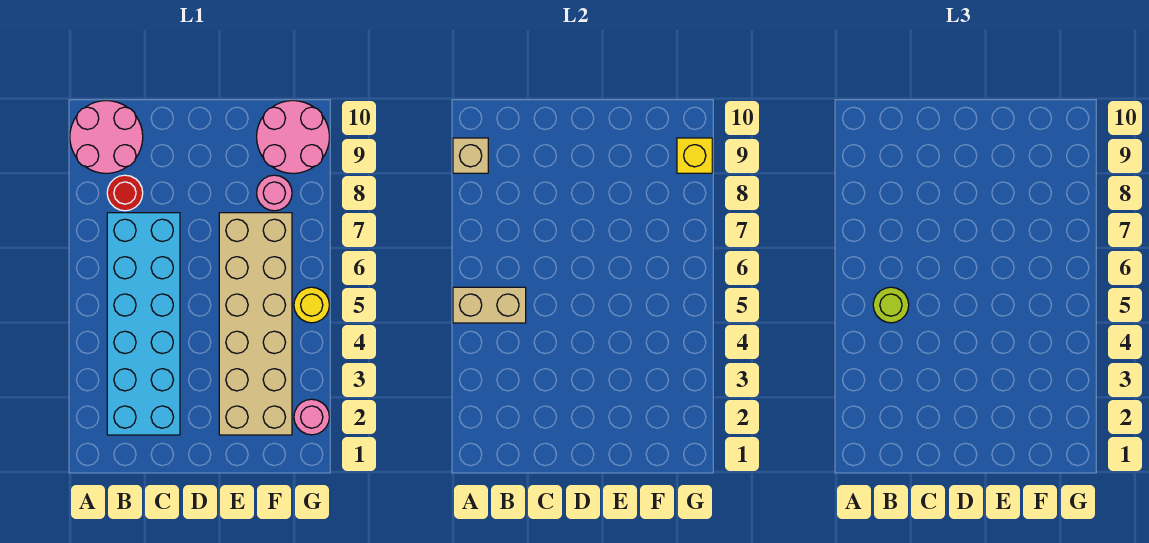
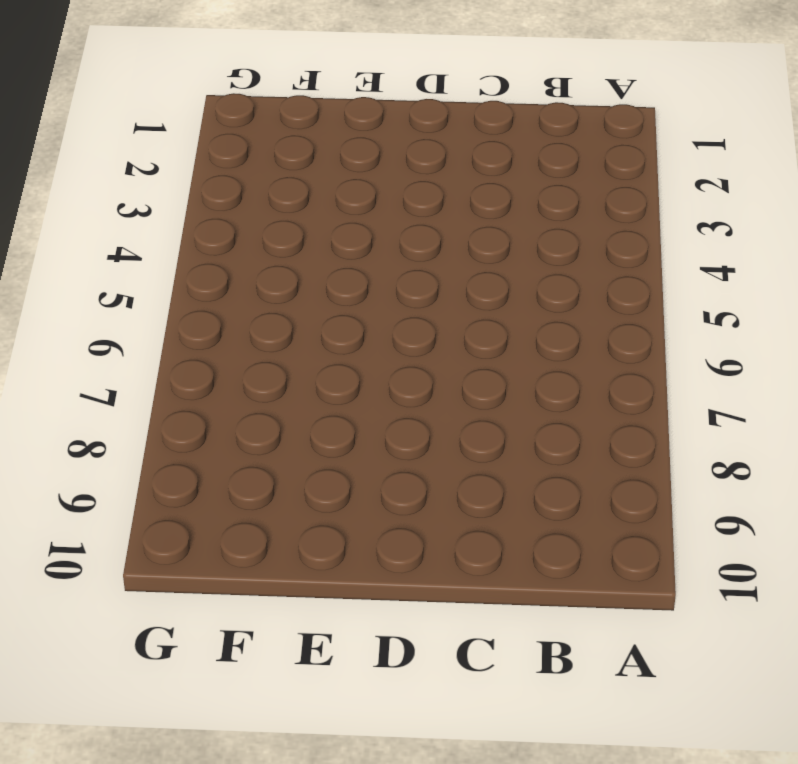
none -> pink round brick A9:B10 level 1
none -> cyan brick B2:C7 level 1
none -> red round brick B8 level 1

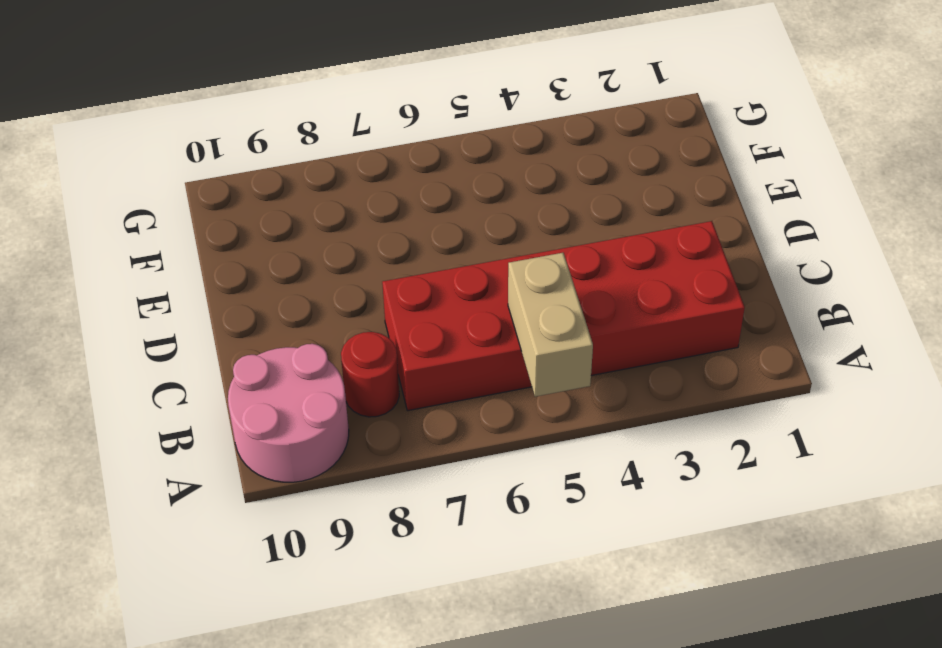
red brick B2:C7 level 1 -> cyan brick B2:C7 level 1
none -> tan brick E2:F7 level 1
none -> pink round brick F8 level 1
none -> pink round brick F9:G10 level 1

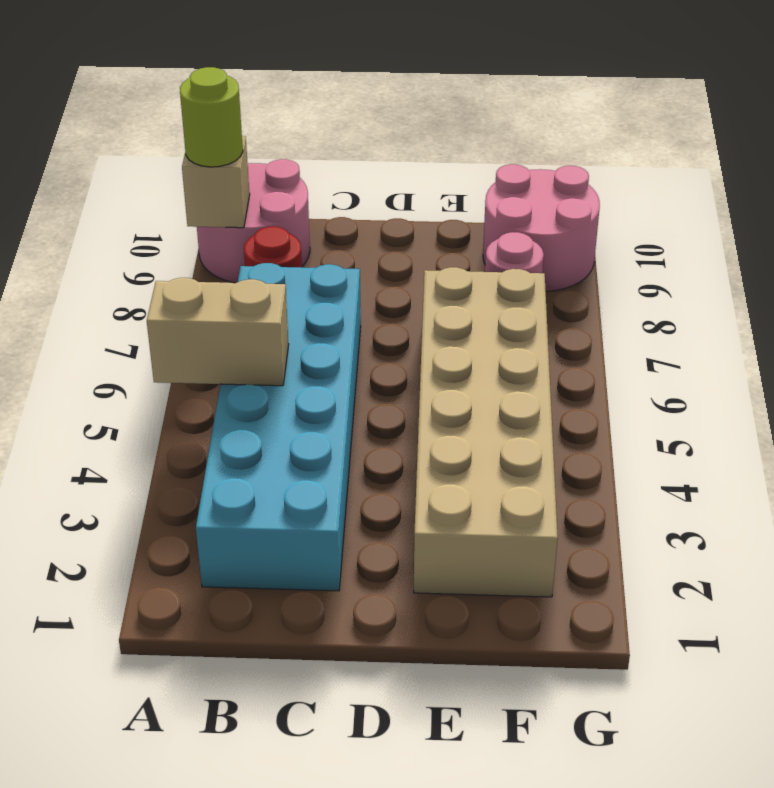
lime round brick A9 level 3 -> lime round brick B5 level 3
none -> pink round brick G2 level 1
none -> yellow round brick G5 level 1
none -> yellow brick G9 level 2

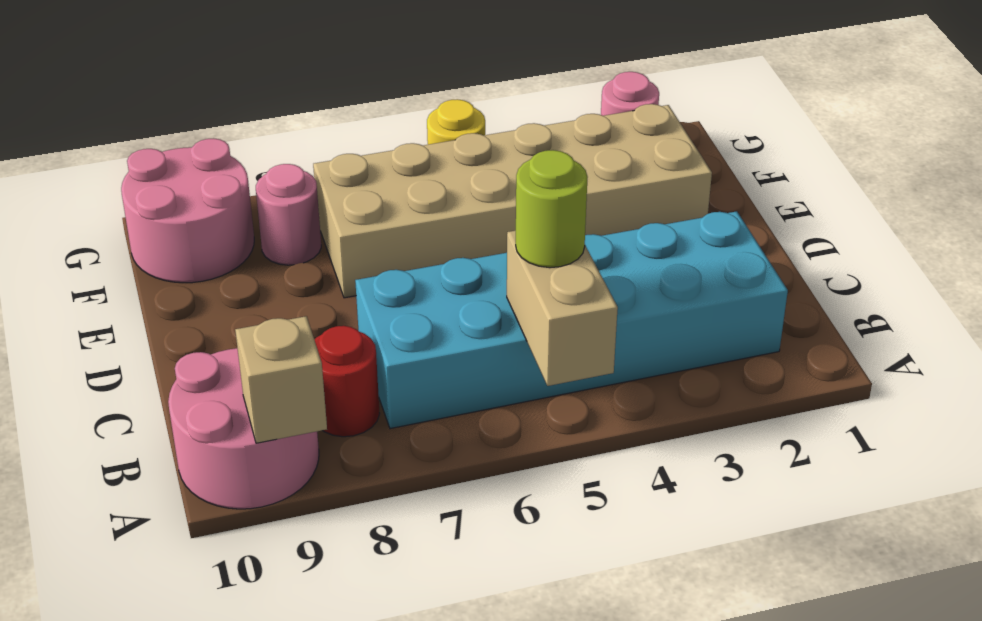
none -> yellow brick G9 level 2

